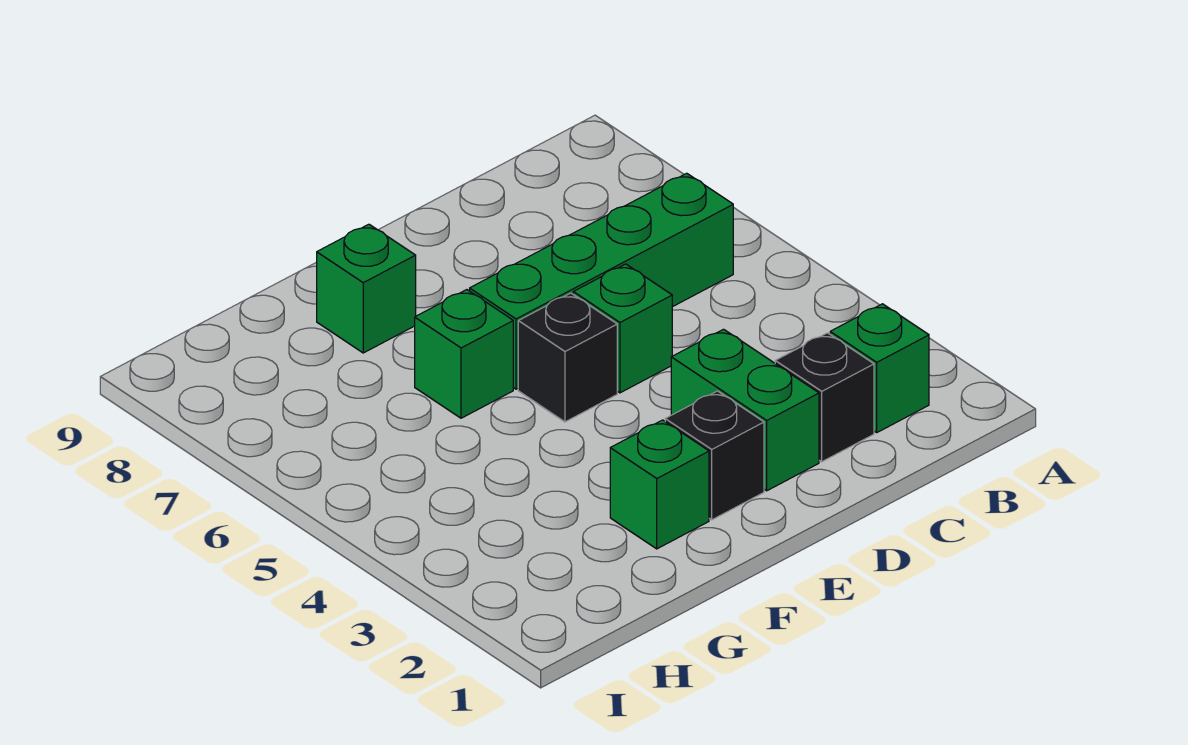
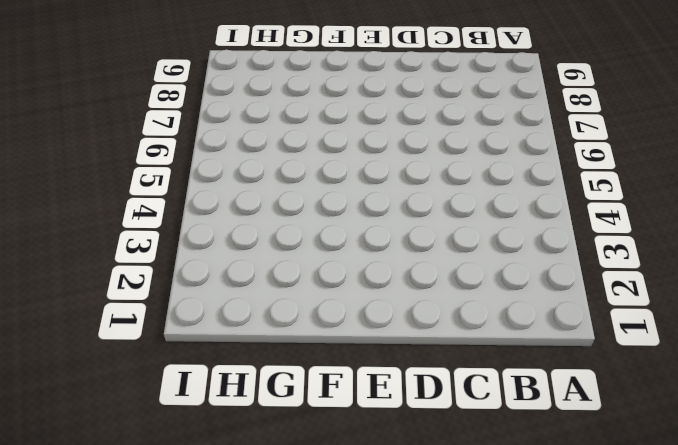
none -> green brick B2 level 1
none -> green brick B6:E6 level 1

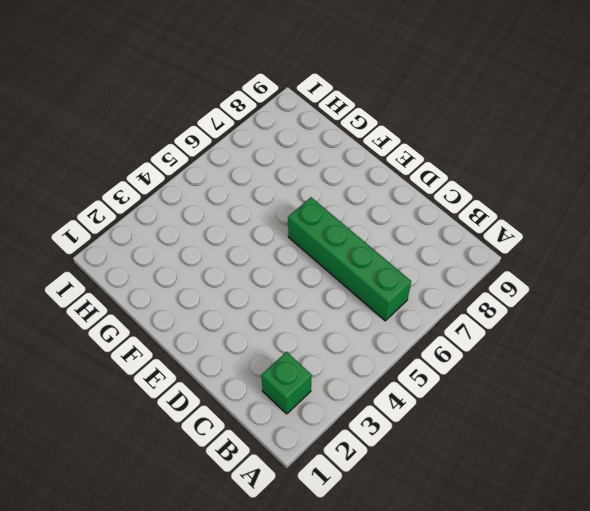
none -> black brick C2 level 1
none -> green brick D2:D3 level 1

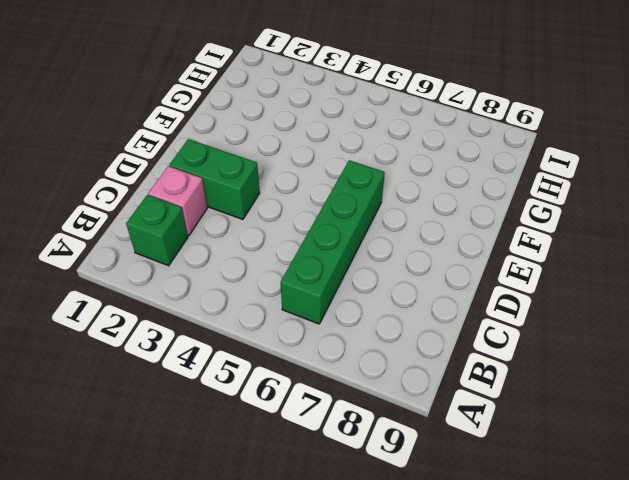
pink brick C2 level 1 -> black brick C2 level 1
none -> green brick D5 level 1
none -> black brick E2 level 1

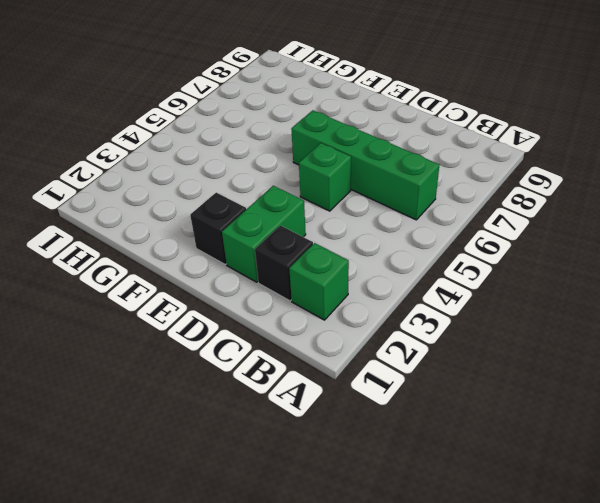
none -> black brick E5 level 1
none -> green brick F2 level 1

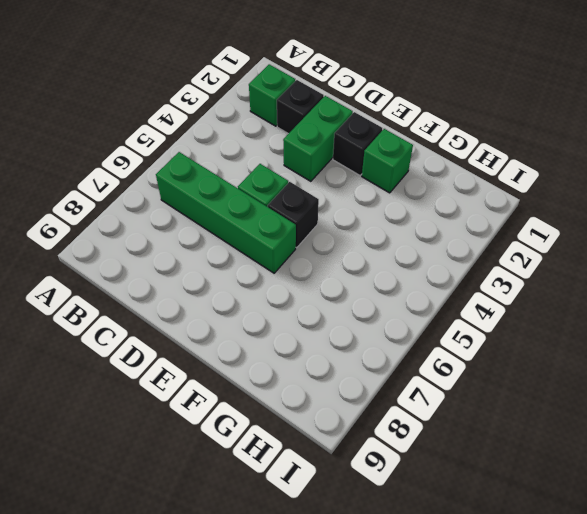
none -> green brick F6 level 1
none -> green brick F8 level 1

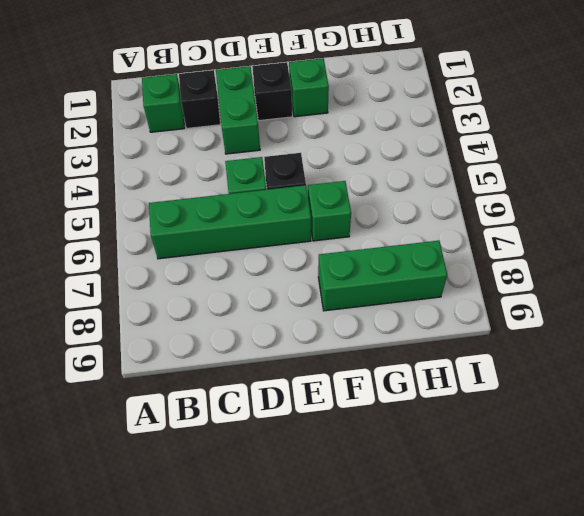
green brick F8:H8 level 1 -> green brick F8 level 1

